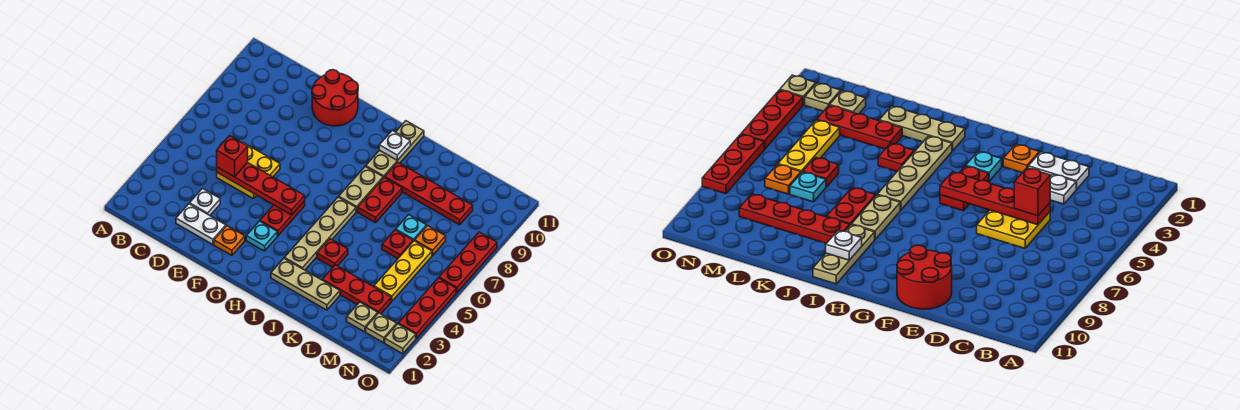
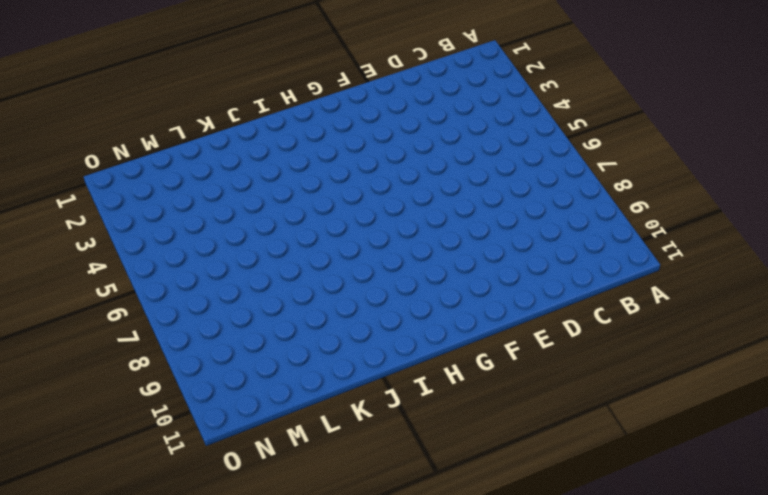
none -> white plate D2:E2 level 1
none -> white plate D3 level 1
none -> yellow plate D5:E6 level 1

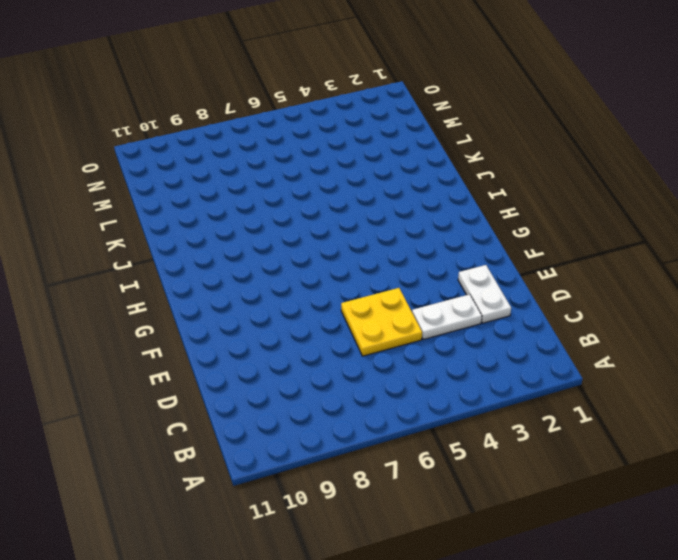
white plate D3:D4 level 1 -> white plate D3 level 1
none -> red round brick E10:F11 level 1
none -> orange plate F2 level 1
none -> cyan plate G3 level 1

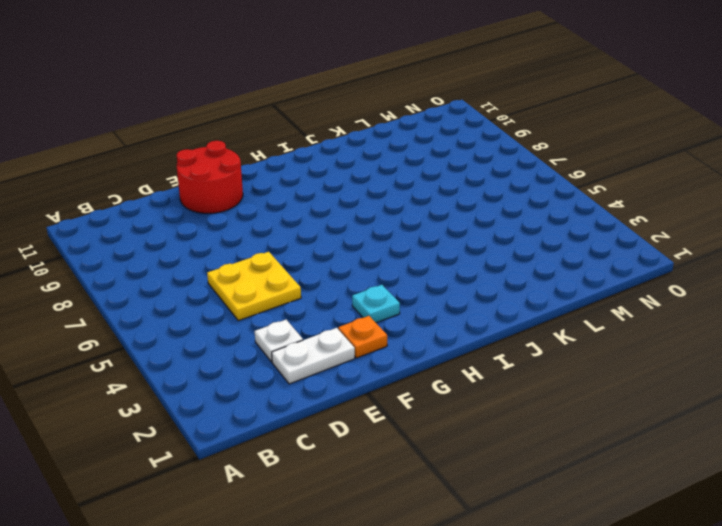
none -> red plate G4:G5 level 1
none -> tan plate I2:K2 level 1
none -> tan plate I3:I6 level 1

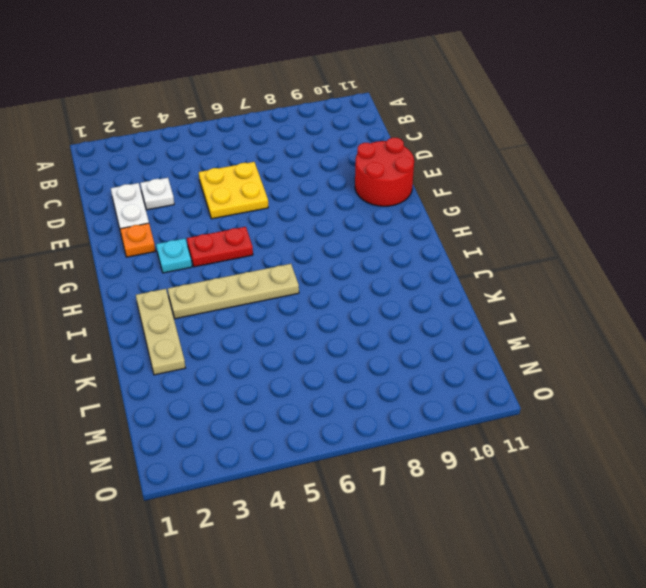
none -> tan plate I7:I8 level 1
none -> tan plate I9:I11 level 1
none -> red plate J4 level 1

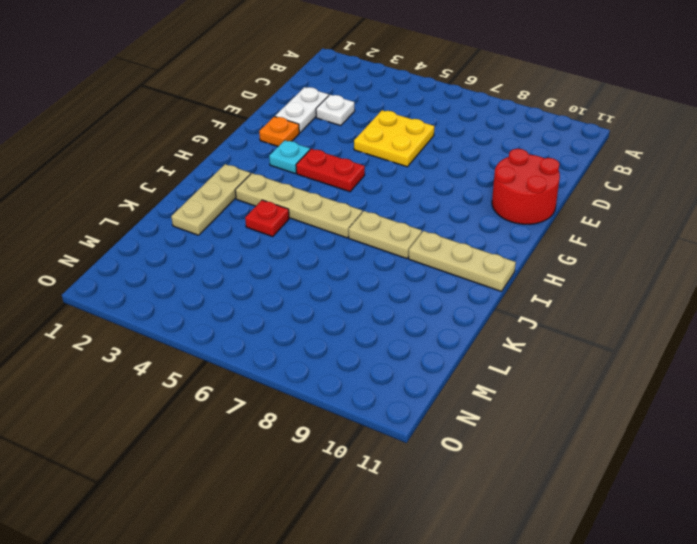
none -> red plate J7:J8 level 1
none -> red plate J9:M9 level 1
none -> red plate K3:M3 level 1

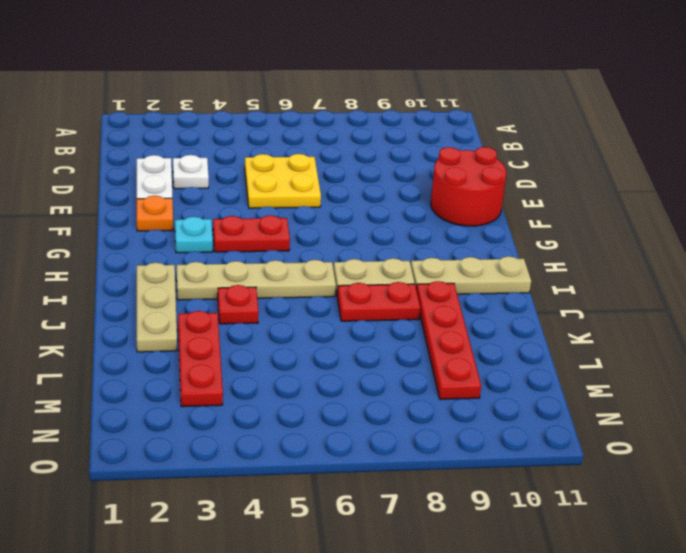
none -> red plate L6 level 1
none -> cyan plate L7 level 1
none -> tan plate M2 level 1

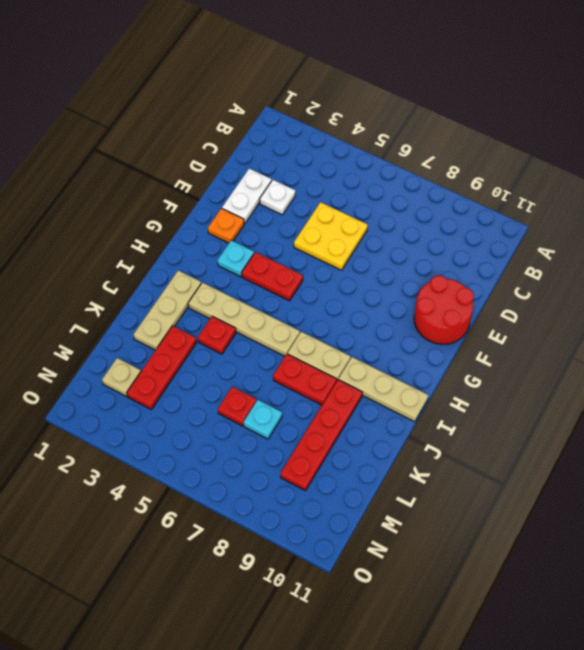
none -> yellow plate M4:M6 level 1
none -> orange plate M7 level 1
none -> tan plate N2 level 1

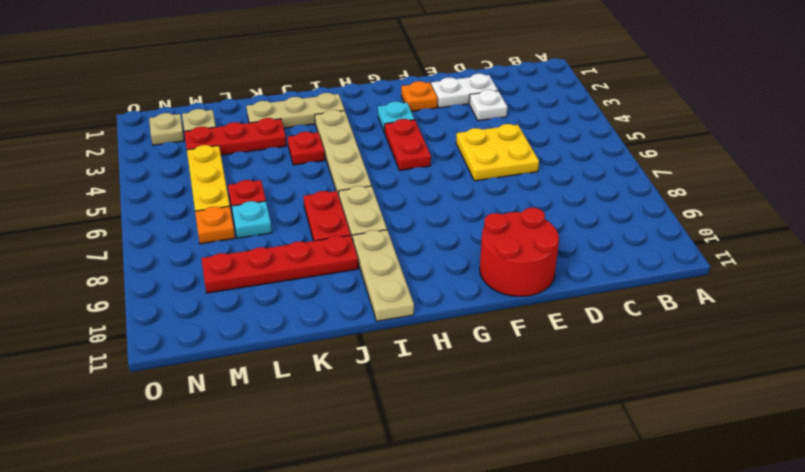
none -> tan plate O2 level 1
none -> red plate O3:O5 level 1
none -> red plate O6:O8 level 1

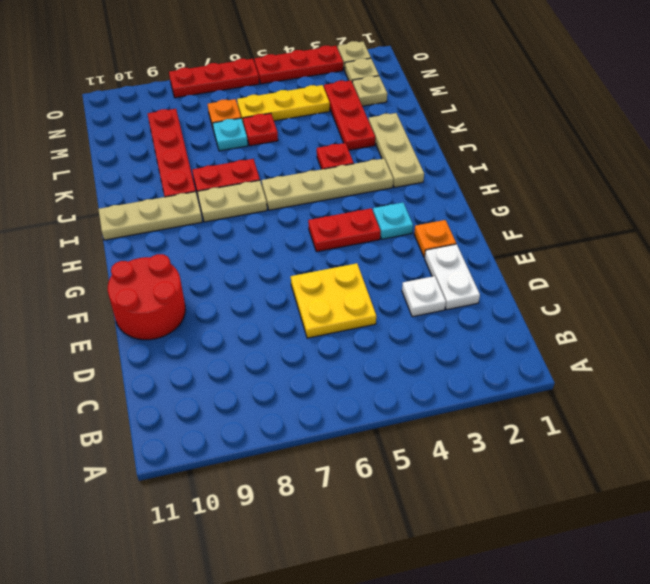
none -> red plate D5:G5 level 2
none -> white plate I10 level 2
none -> red brick D5 level 3

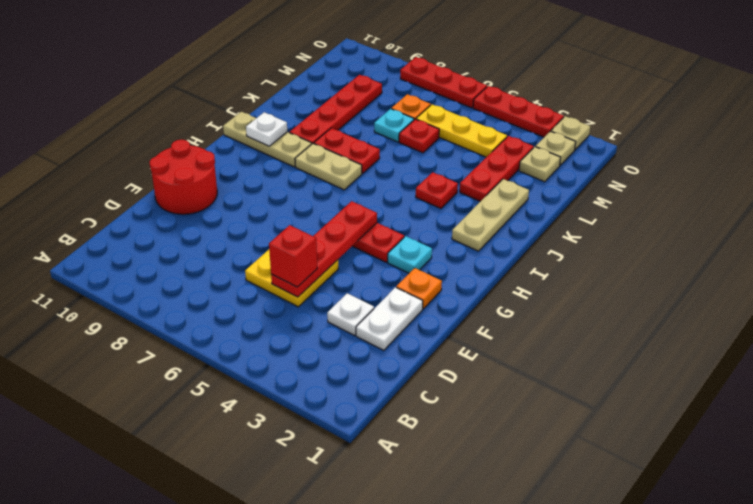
none -> tan plate I3:I6 level 1

